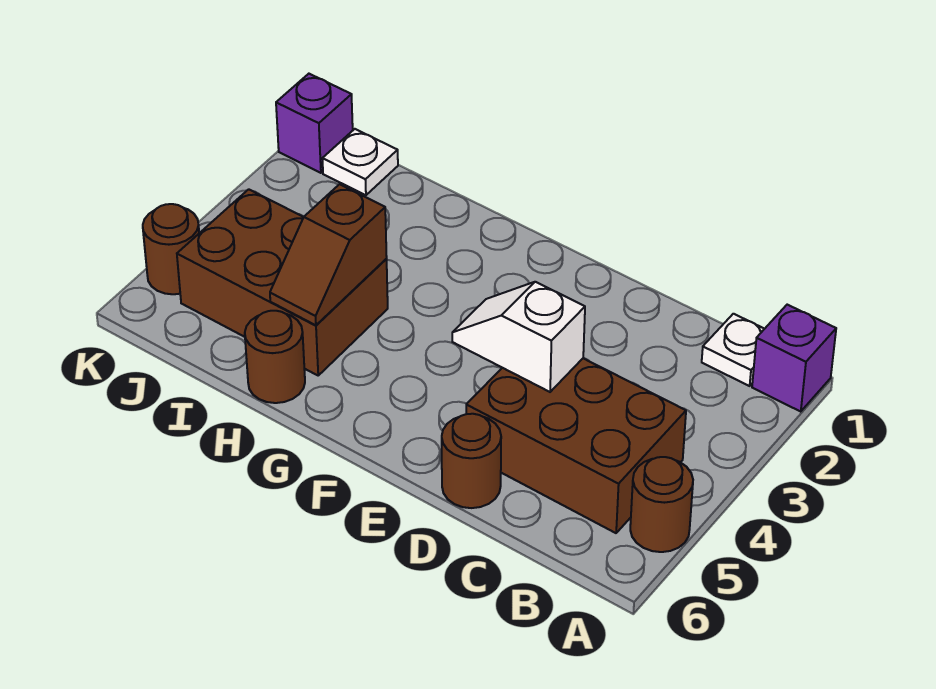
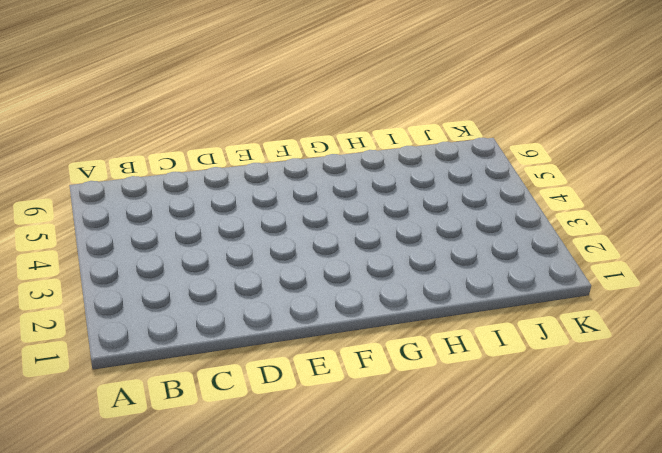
none -> purple brick A1 level 1
none -> brown round brick A5 level 1
none -> white plate B1 level 1

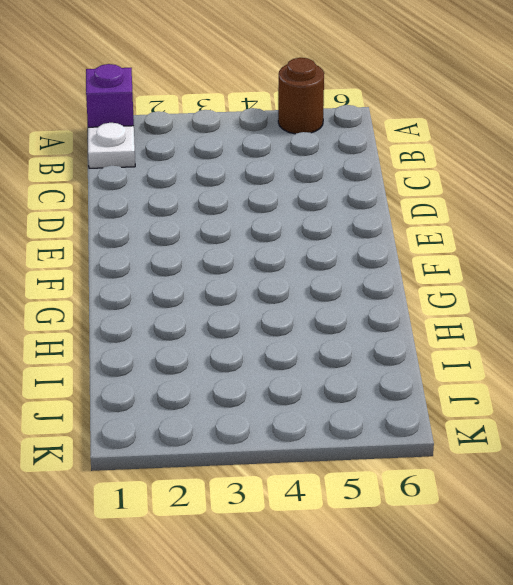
none -> brown brick B4:D5 level 1
none -> brown round brick D6 level 1
none -> brown brick H4:J5 level 1

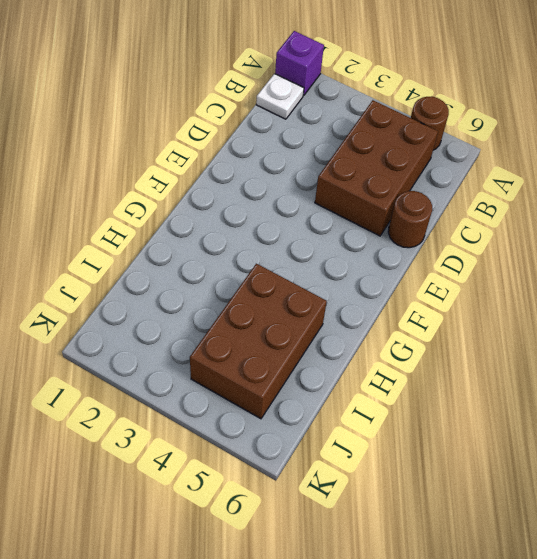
none -> brown round brick H6 level 1
none -> white plate J1 level 1
none -> purple brick K1 level 1

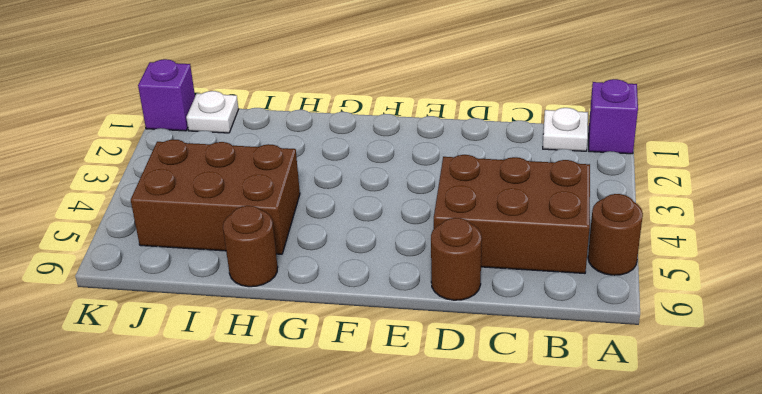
none -> brown round brick K5 level 1
none -> white slope D4:E4 level 2 top D
none -> brown slope H4:H5 level 2 top 4

